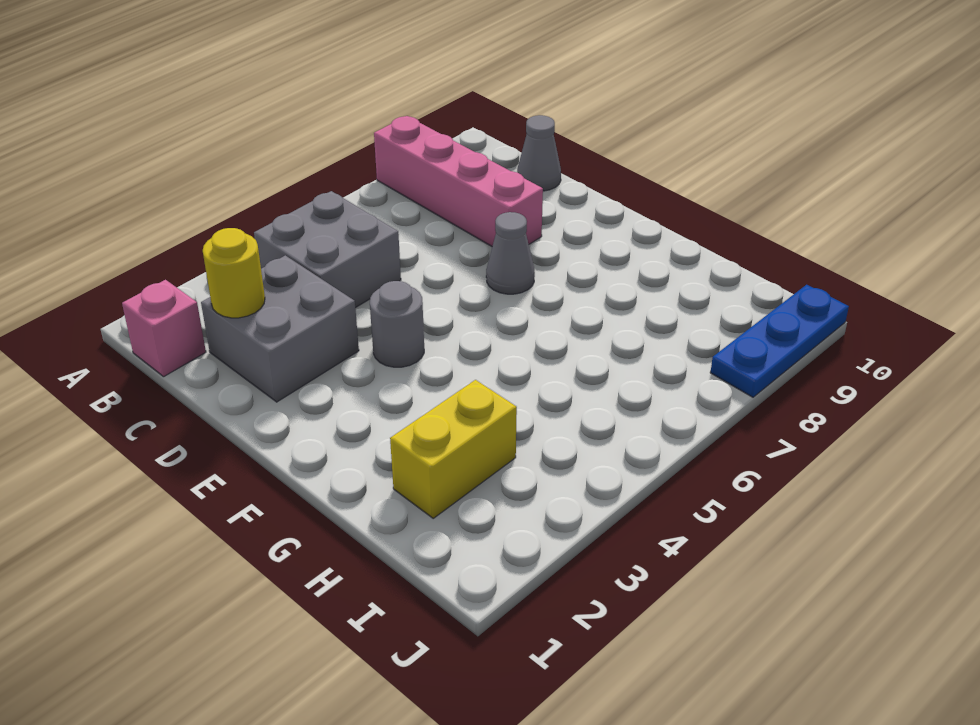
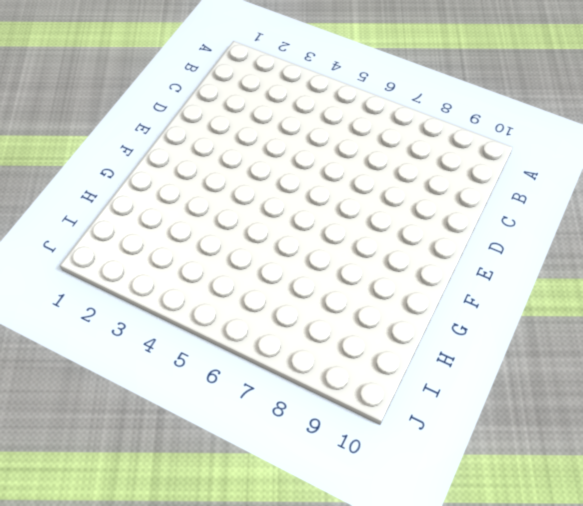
none -> pink brick A8:D8 level 1
none -> pink brick B1 level 1

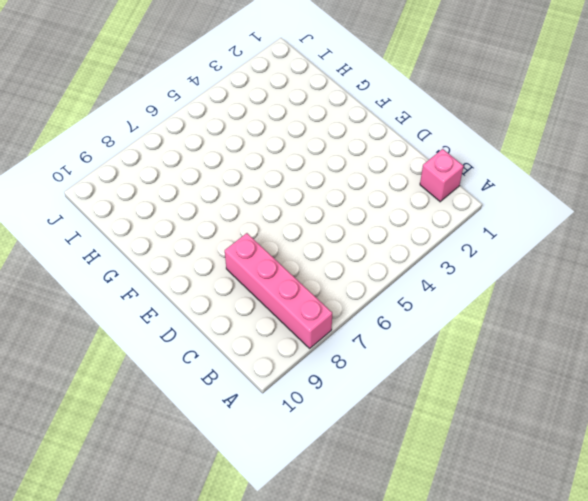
none -> grey brick B4:C5 level 1
none -> grey brick C2:D3 level 1

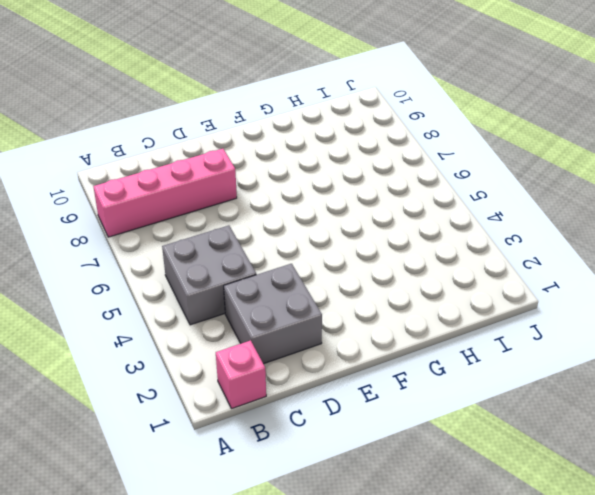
none -> grey cone C10 level 1
none -> grey round brick E4 level 1

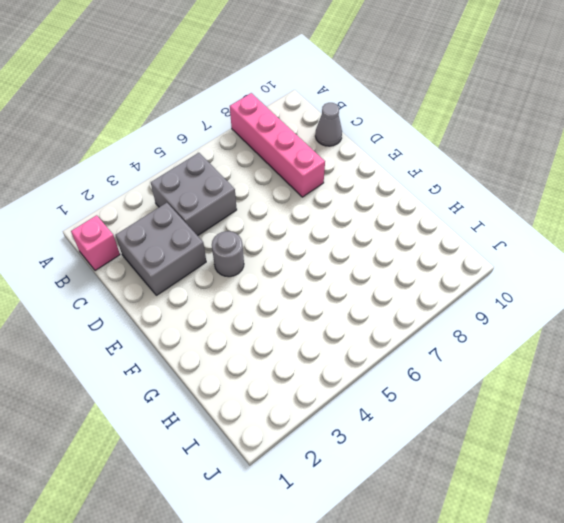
none -> grey cone E7 level 1
none -> yellow brick H2:H3 level 1

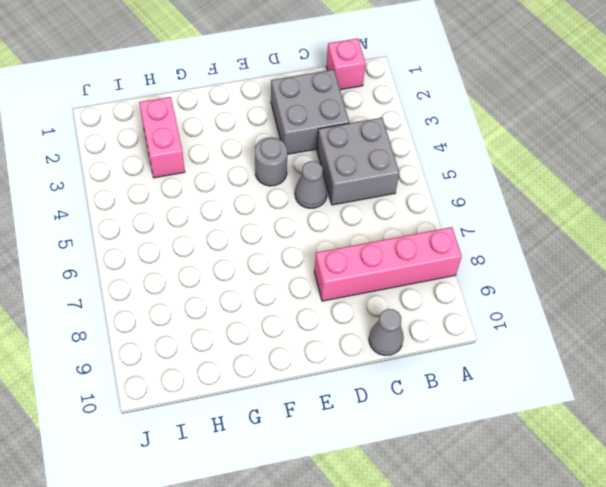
grey cone D5 level 1 -> grey cone E7 level 1
pink brick H2:H3 level 1 -> yellow brick H2:H3 level 1
none -> blue plate J8:J10 level 1
none -> yellow round brick C2 level 2

